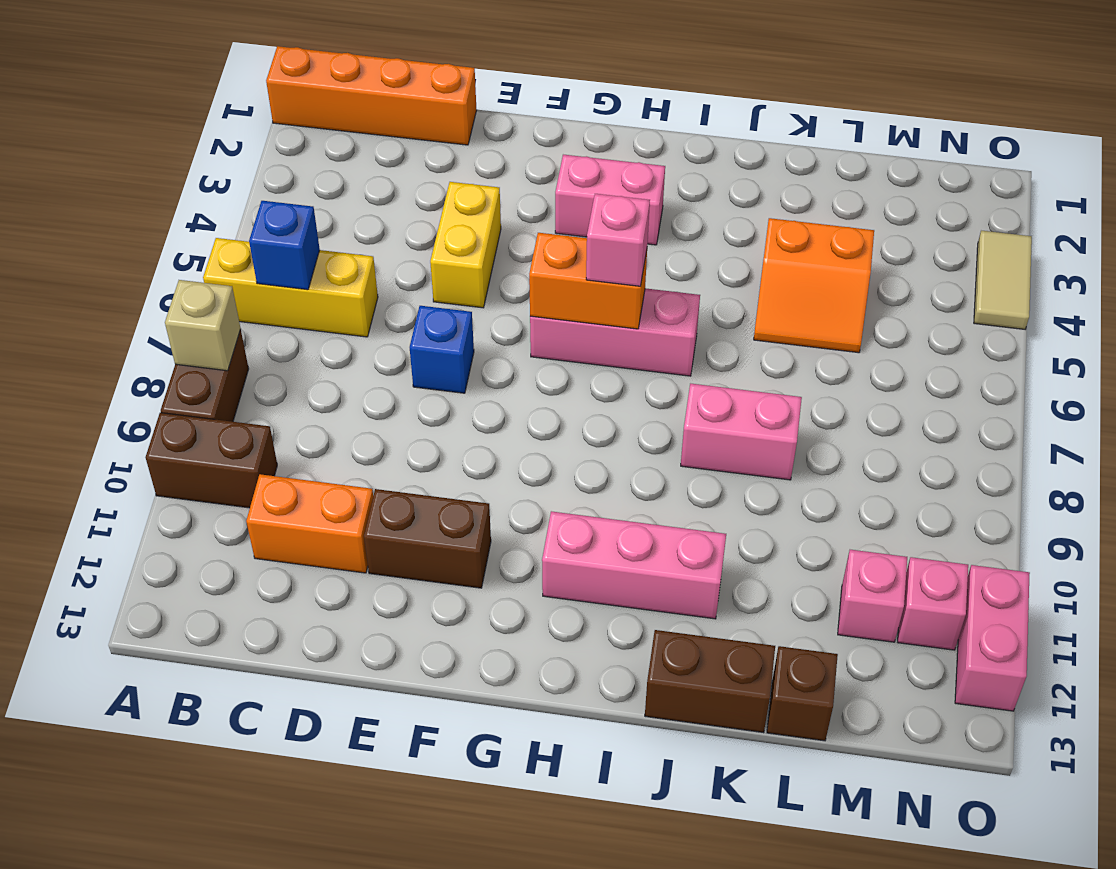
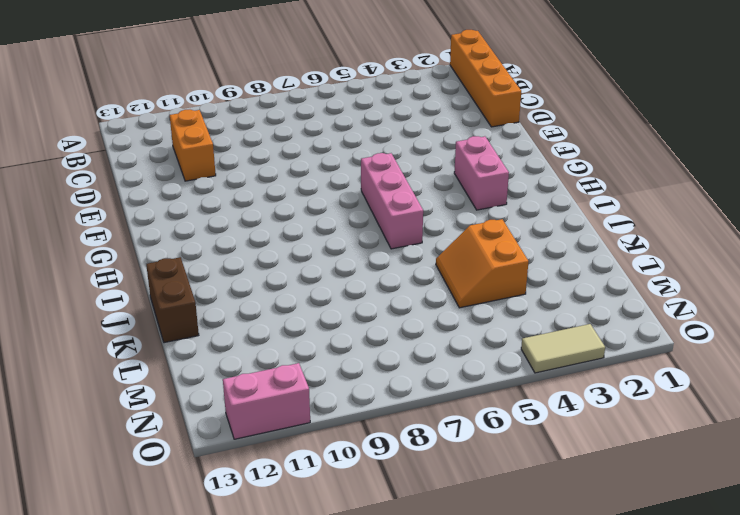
none -> yellow brick A6:C6 level 1
none -> brown brick A8:A9 level 1
none -> brown brick A10:B10 level 1

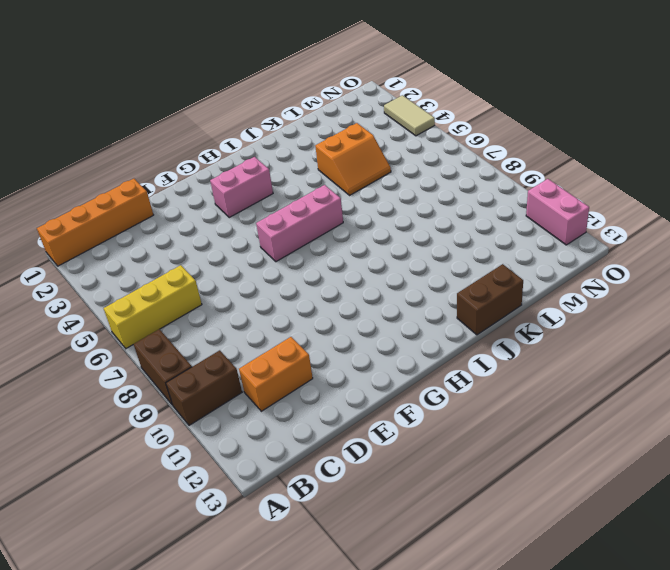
none -> yellow brick E4:E5 level 1
none -> blue brick E7 level 1
none -> brown brick E11:F11 level 1

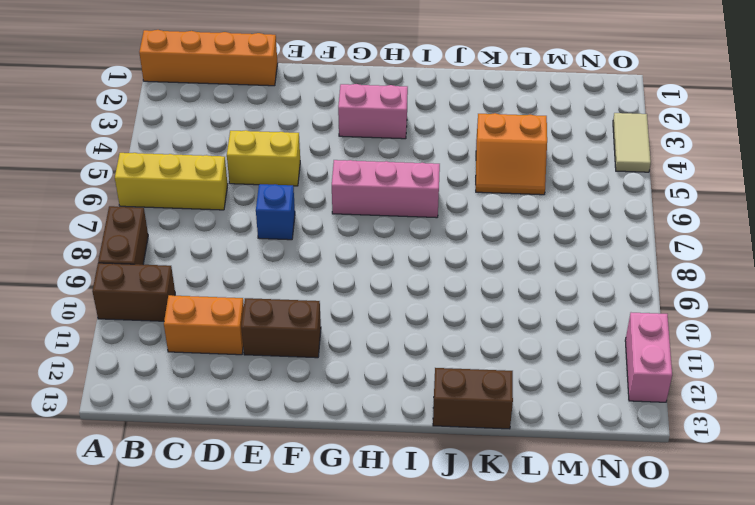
yellow brick D5:E5 level 1 -> yellow brick E4:E5 level 1
none -> pink brick H11:J11 level 1
none -> pink brick J8:K8 level 1
none -> brown brick L13 level 1

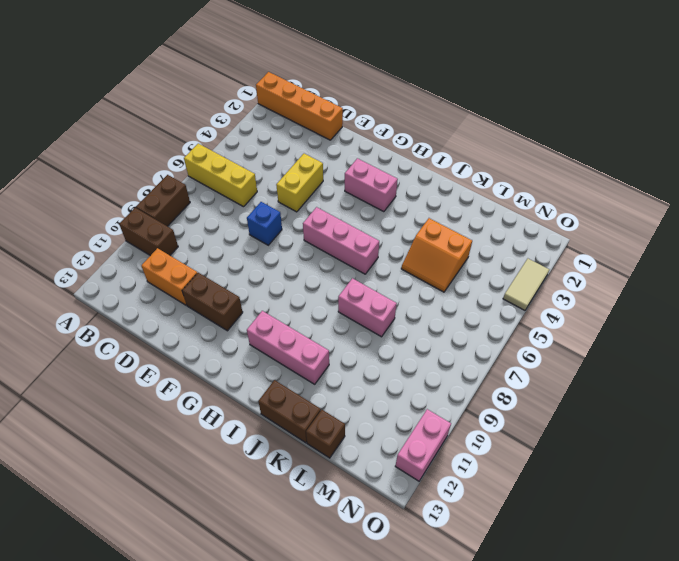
none -> pink brick M11 level 1
none -> pink brick N11 level 1
none -> tan brick A8 level 2

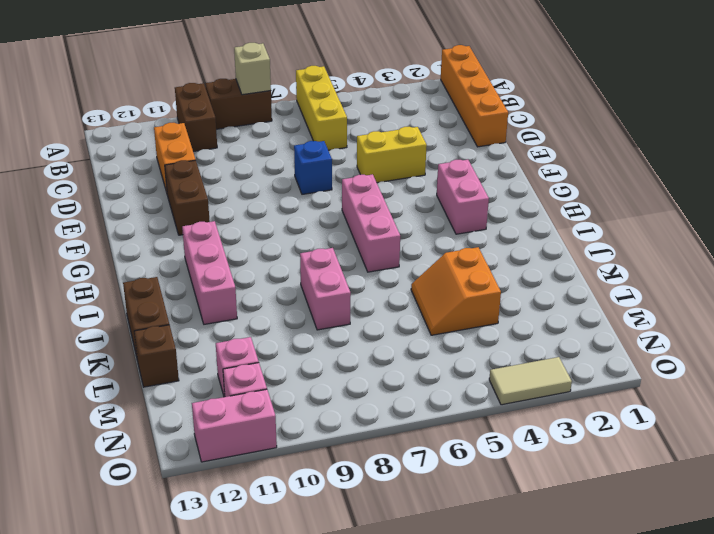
none -> blue brick B6 level 2
none -> orange brick G6:H6 level 2
none -> pink brick H6 level 3

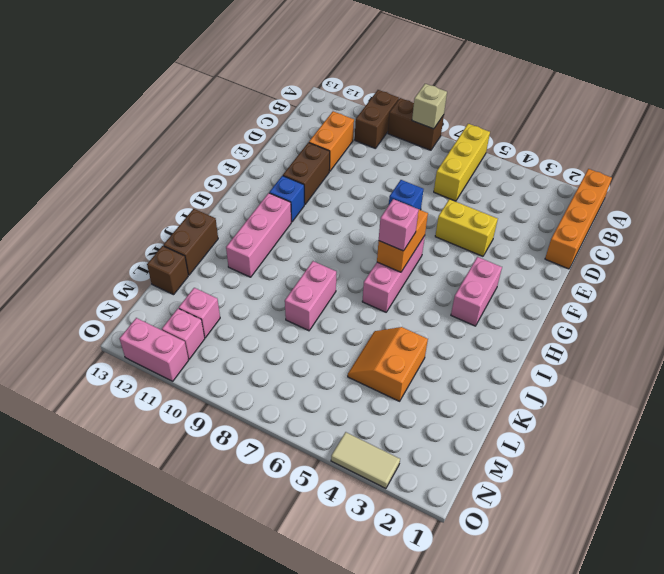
blue brick G11 level 1 -> blue brick B6 level 2

